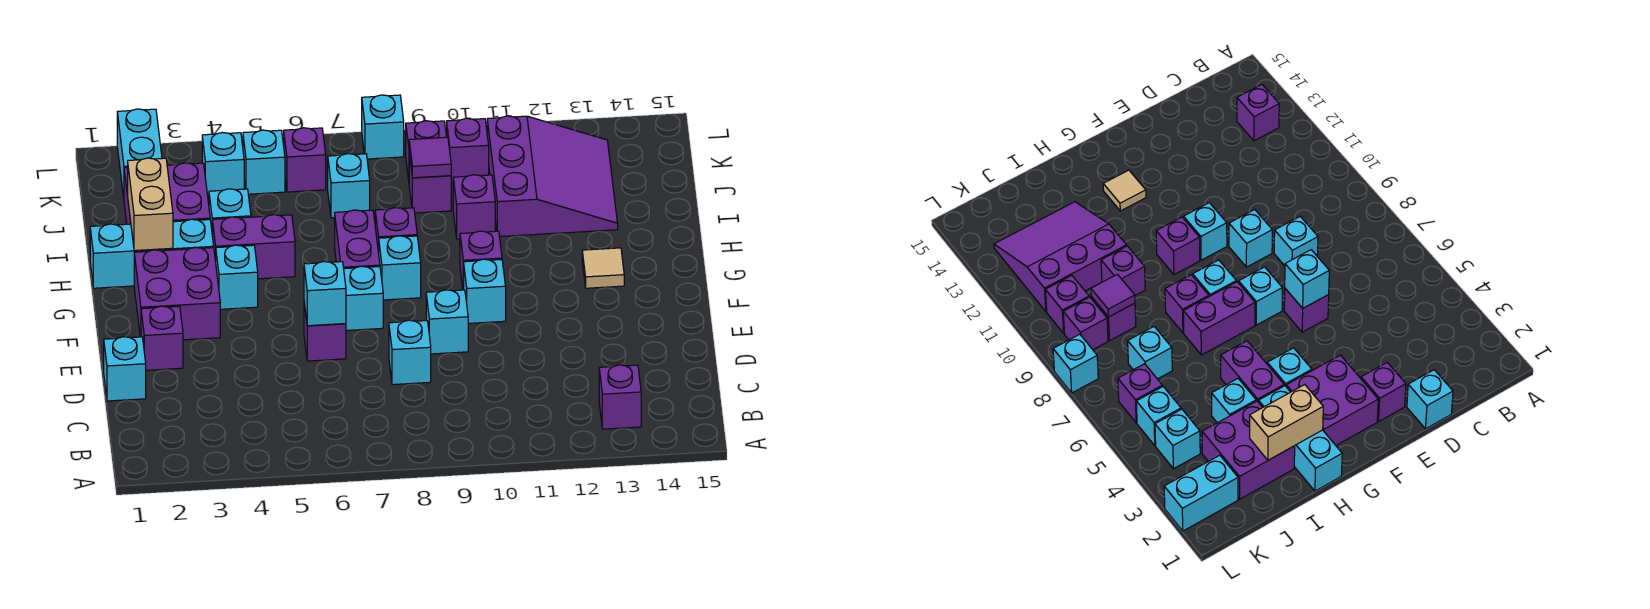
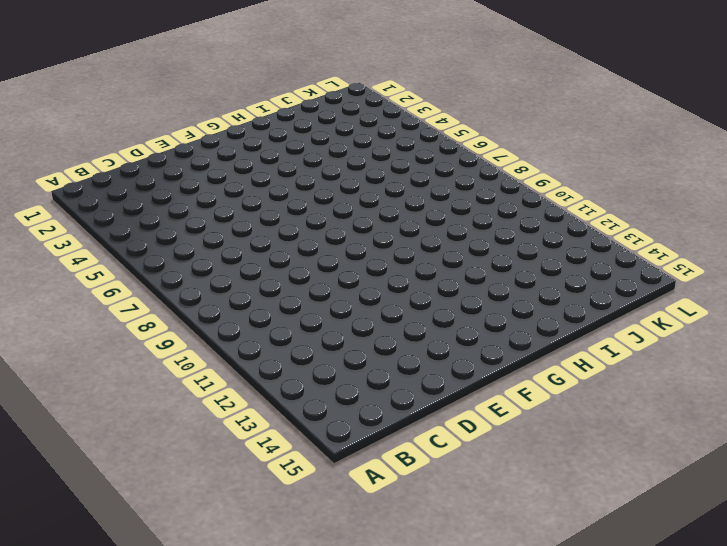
none -> purple brick B13 level 1
none -> cyan brick D1 level 1
none -> cyan brick D8 level 1
none -> purple brick E2 level 1

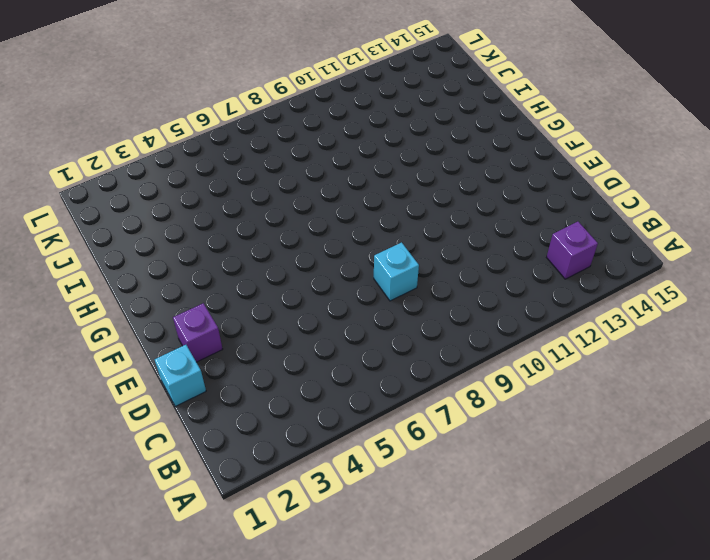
none -> purple brick E6 level 1
none -> cyan brick E9 level 1
none -> purple brick F2:G3 level 1
none -> cyan brick F7 level 1

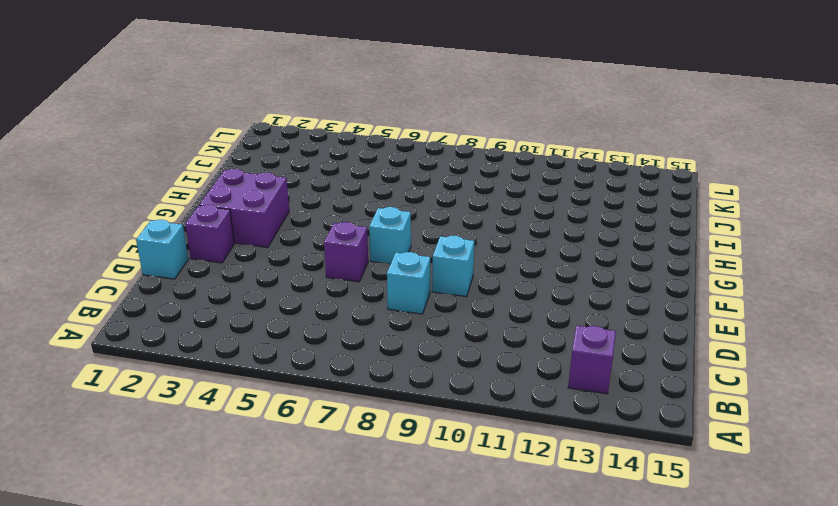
none -> cyan brick F10 level 1
none -> cyan brick G4 level 1
none -> purple brick G7:H7 level 1
none -> cyan brick G8 level 1

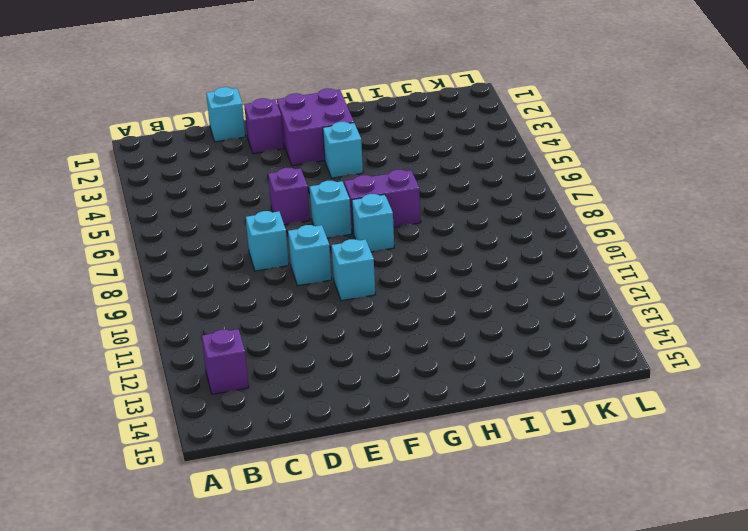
none -> purple brick G10 level 1
none -> tan tile G13 level 1
none -> cyan brick H1:H3 level 1
none -> purple brick H4:H5 level 1

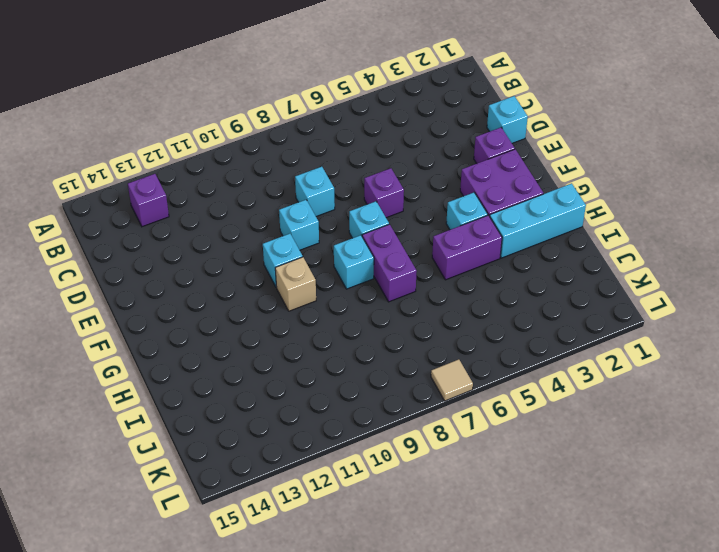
tan brick G10 level 1 -> purple brick G10 level 1
tan tile L7 level 1 -> tan tile G13 level 1
none -> purple brick H8 level 1
none -> purple brick I2:J3 level 1
none -> cyan brick I4 level 1
none -> purple brick I10 level 1

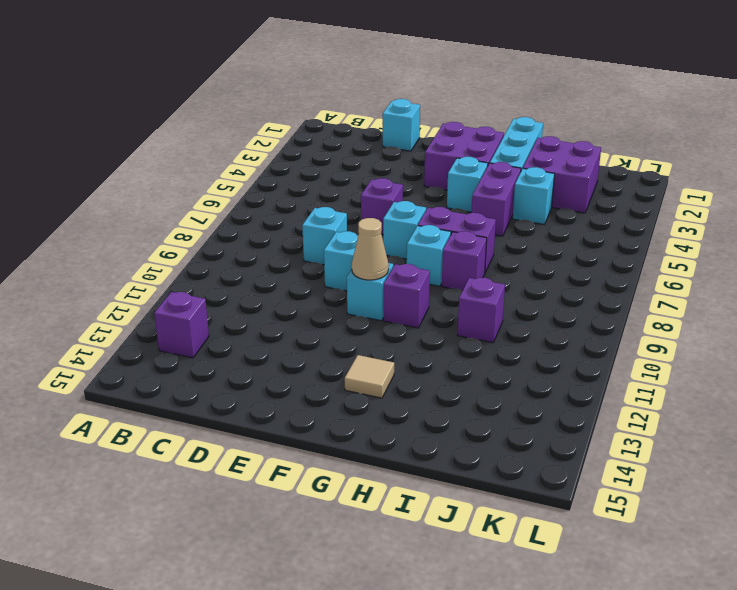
tan cone F10 level 2 -> none
none -> purple brick E2 level 1
none -> purple slope I11:K13 level 1 top 11
none -> cyan brick J7 level 1
none -> purple brick J9 level 1

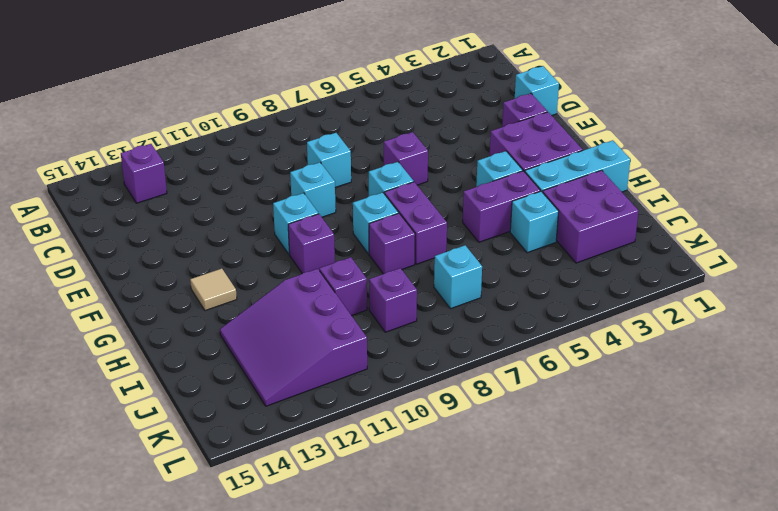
none -> cyan brick K2:L2 level 1
none -> cyan brick K4 level 1
none -> cyan brick K5 level 1
none -> purple brick K6 level 1

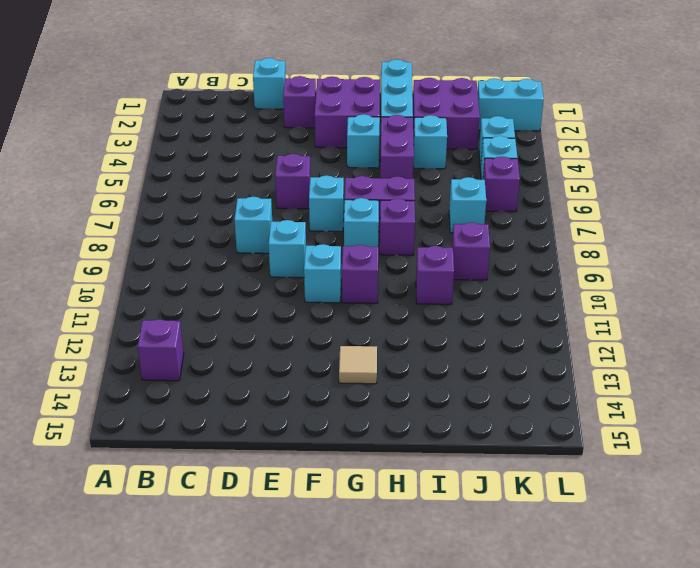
none -> purple slope I11:K13 level 1 top 11
none -> purple brick K9 level 1
none -> purple brick K10 level 1
none -> cyan brick L8 level 1

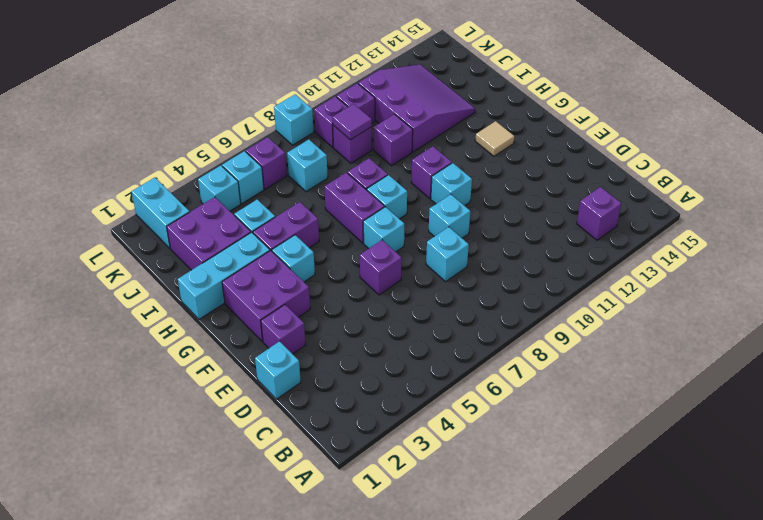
none -> cyan brick E6 level 2
none -> tan brick H2:I2 level 2

